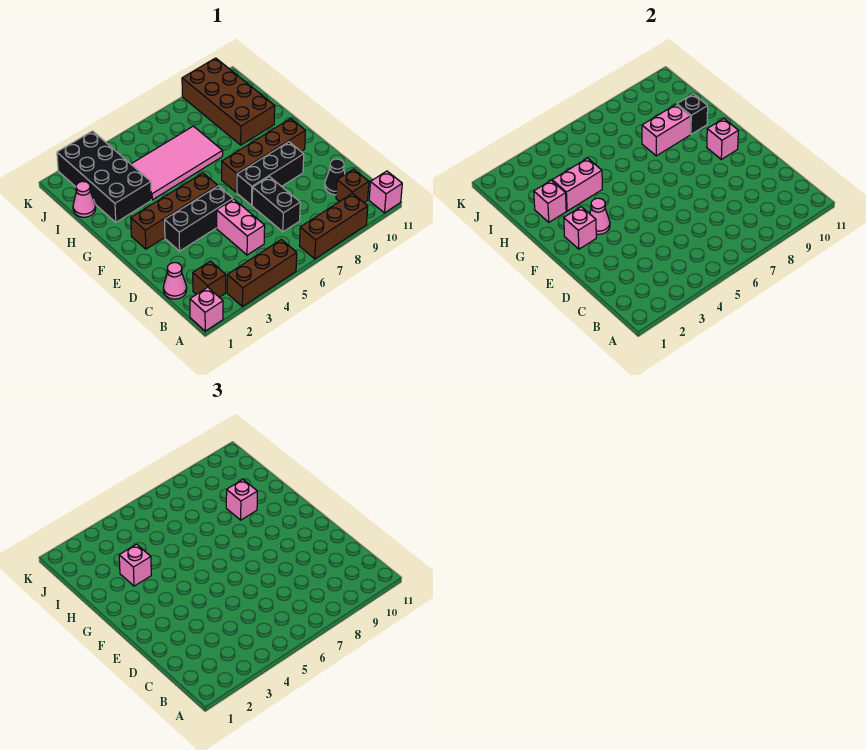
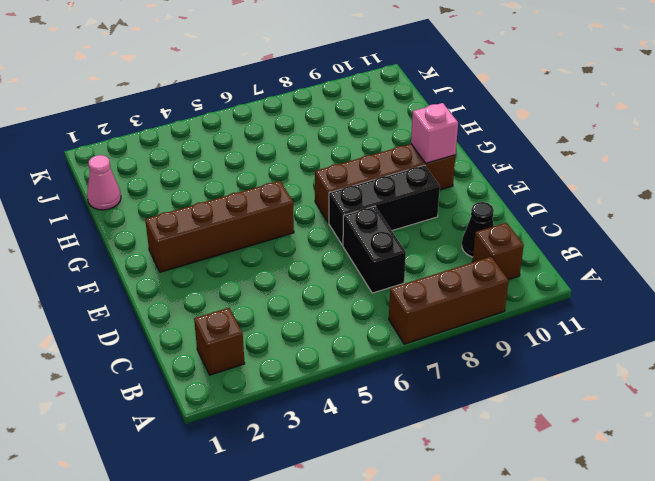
none -> pink brick A1 level 1
none -> brown brick A3:A5 level 1
none -> pink brick A11 level 1

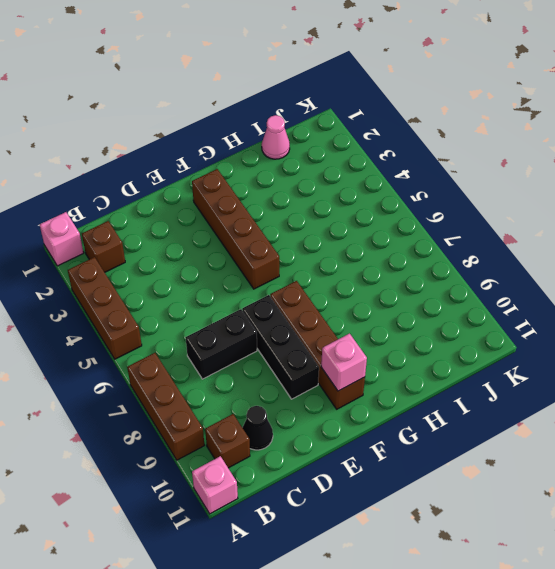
none -> pink cone C1 level 1
none -> pink brick C5:D5 level 1
none -> black brick E3:E5 level 1

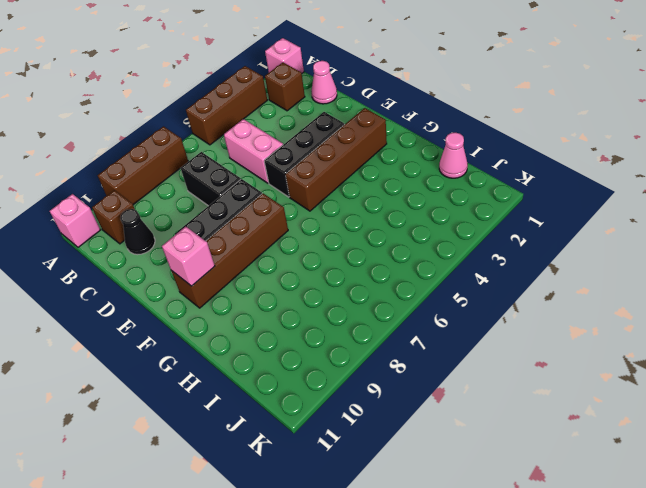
none -> black brick H2:K3 level 1
none -> pink tile H4:I7 level 1
none -> brown brick H9:K10 level 1

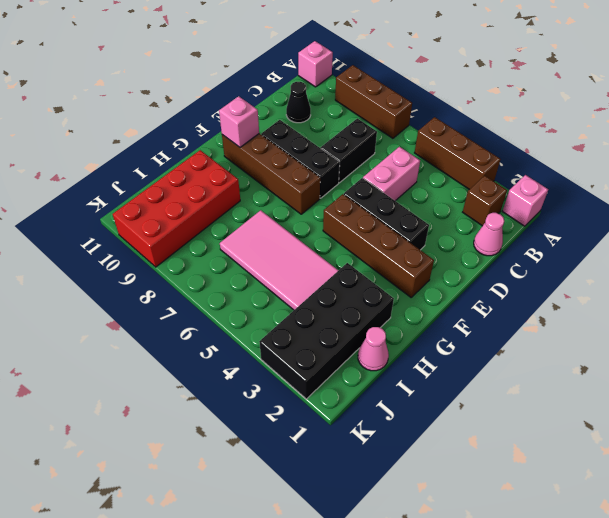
red brick H9:K10 level 1 -> brown brick H9:K10 level 1
none -> brown brick B10 level 1
none -> pink brick F2 level 2
none -> pink cone F3 level 2

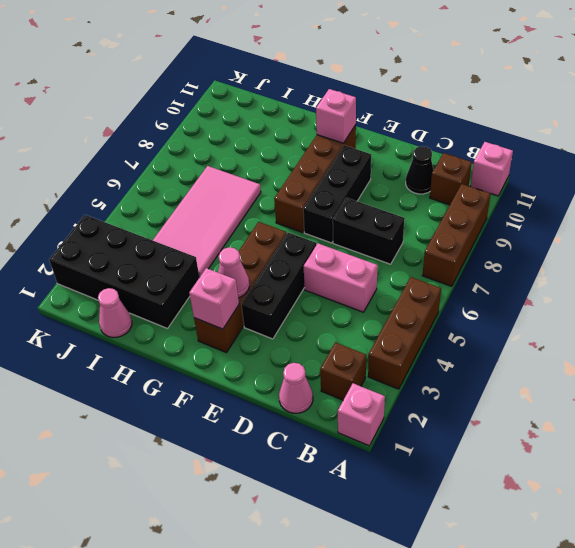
none -> brown brick H9:K10 level 1
none -> pink brick H2 level 2
none -> pink brick H3:H4 level 2

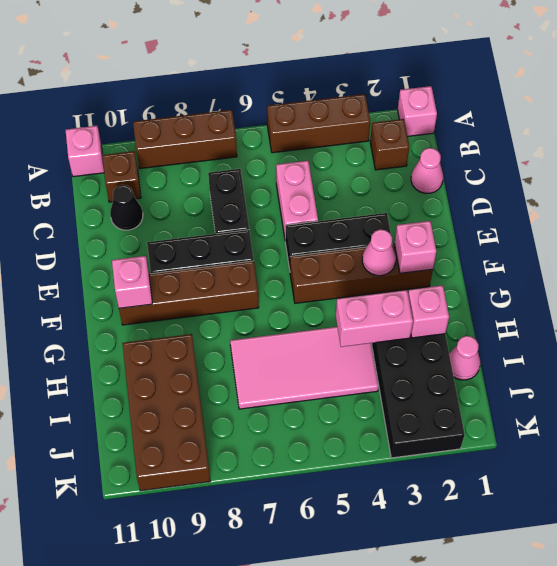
none -> pink brick H8:H9 level 2
none -> black brick H10 level 2
none -> pink brick H3 level 3

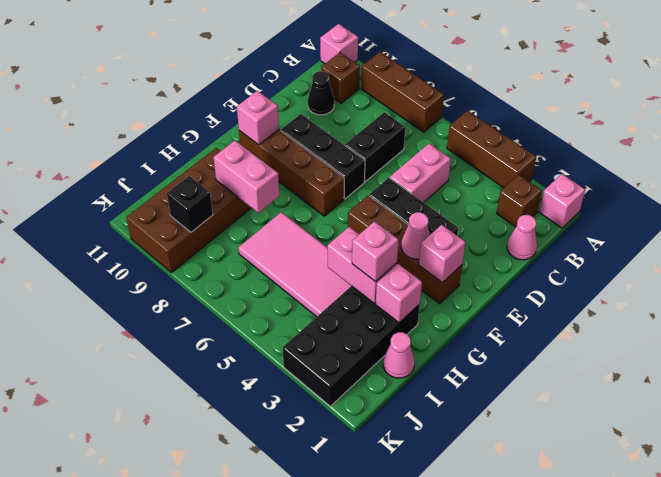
black brick J9 level 2 -> black brick H10 level 2
none -> pink brick H9 level 3

